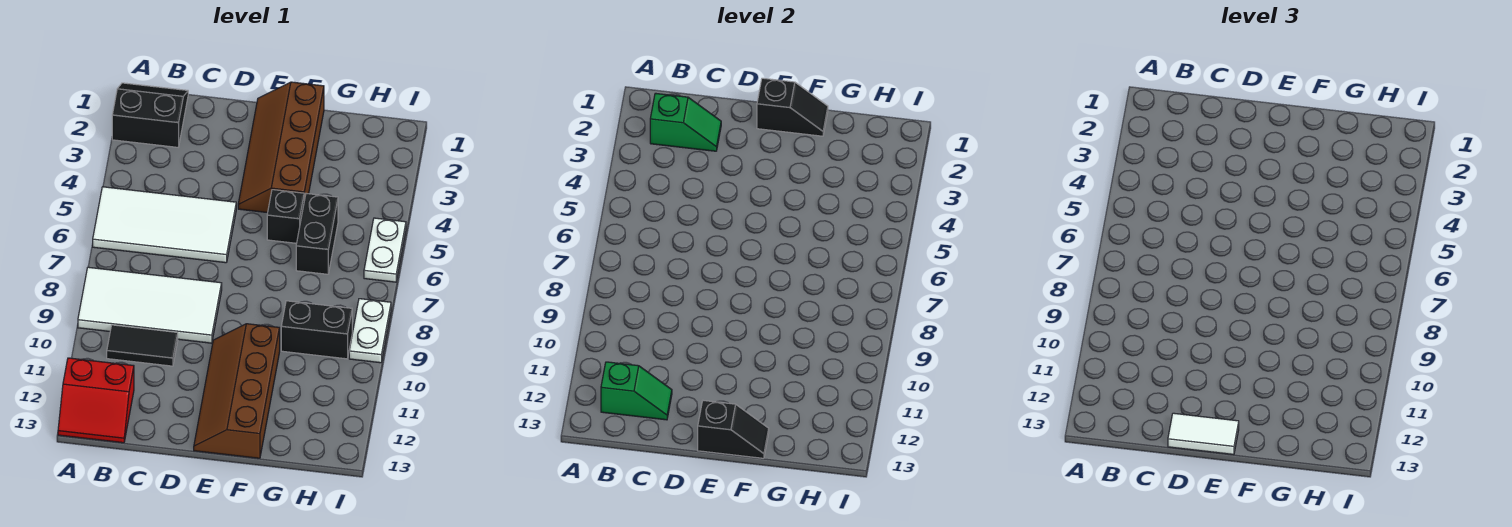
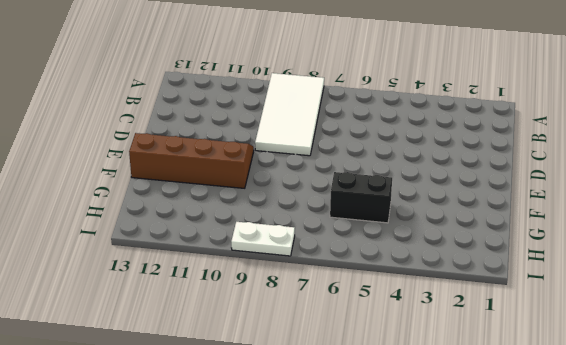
none -> black slope A1:B2 level 1 top 2
none -> white tile A5:D6 level 1
none -> red slope A12:B13 level 1 top 12

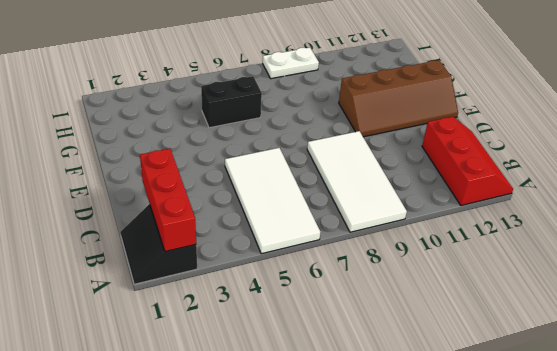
red brick A2:C2 level 2 -> green slope B2:C2 level 2 top B
red slope A12:C13 level 1 top 12 -> red slope A12:B13 level 1 top 12
none -> black tile B10:C10 level 1
none -> brown slope E1:F4 level 1 top F
none -> black brick F5 level 1

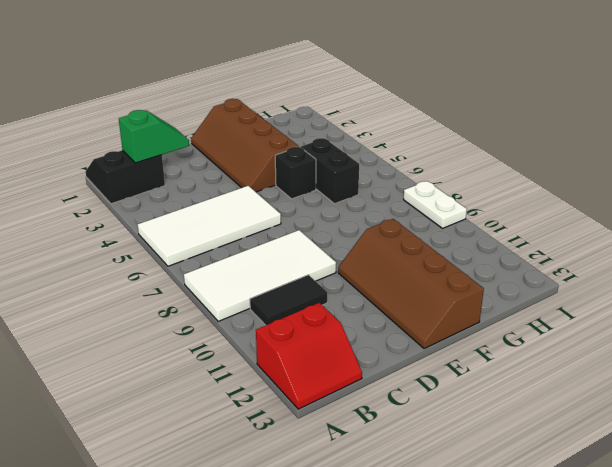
none -> black brick G9:H9 level 1
none -> white plate I5:I6 level 1
none -> green slope B12:C12 level 2 top B

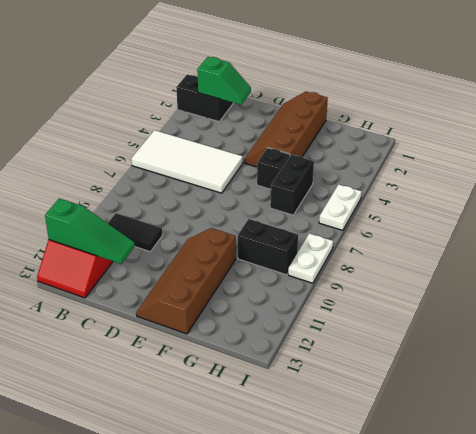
green slope A12:C12 level 2 top A -> green slope B12:C12 level 2 top B
none -> white tile A8:D9 level 1
none -> black slope E1:F1 level 2 top E
none -> black slope E13:F13 level 2 top E

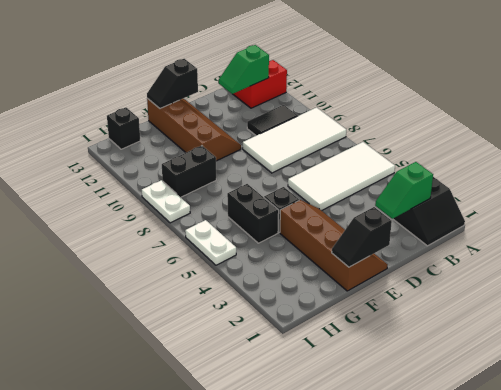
black brick H13 level 1 -> none
none -> white tile D13:E13 level 3

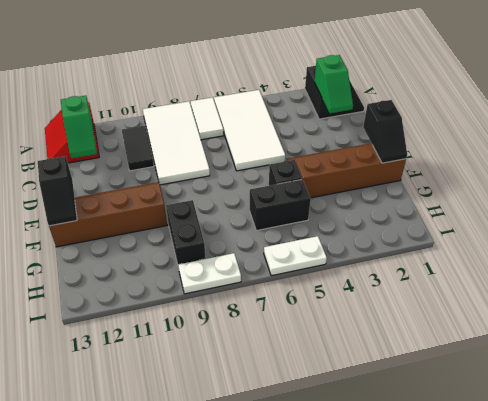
white tile A7:B7 level 1 -> white tile D13:E13 level 3

